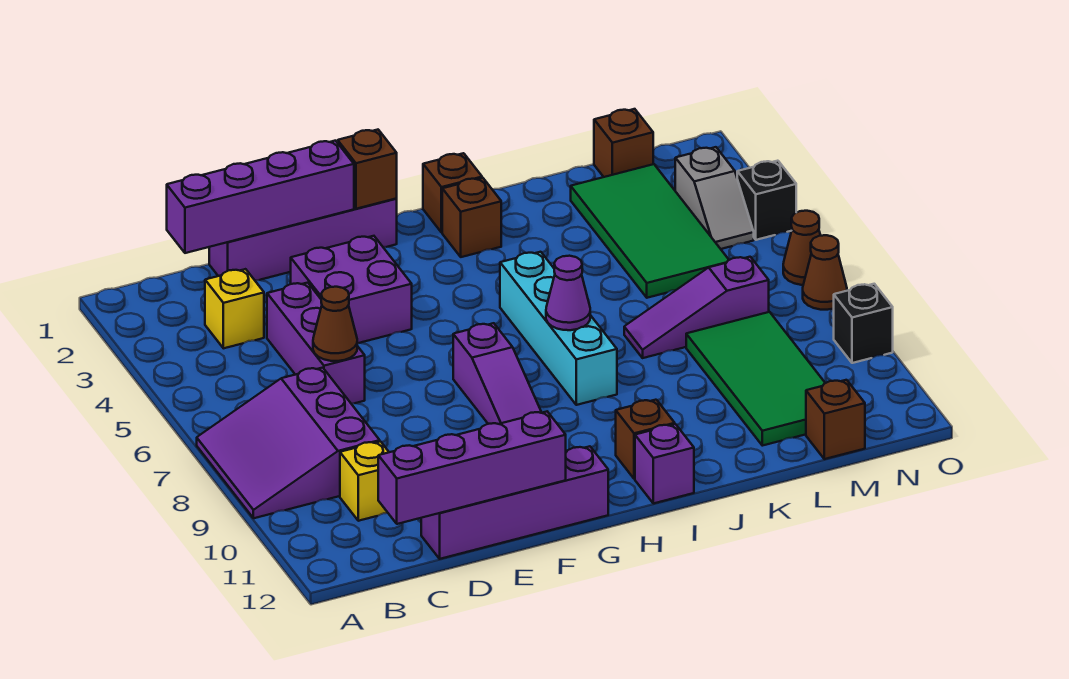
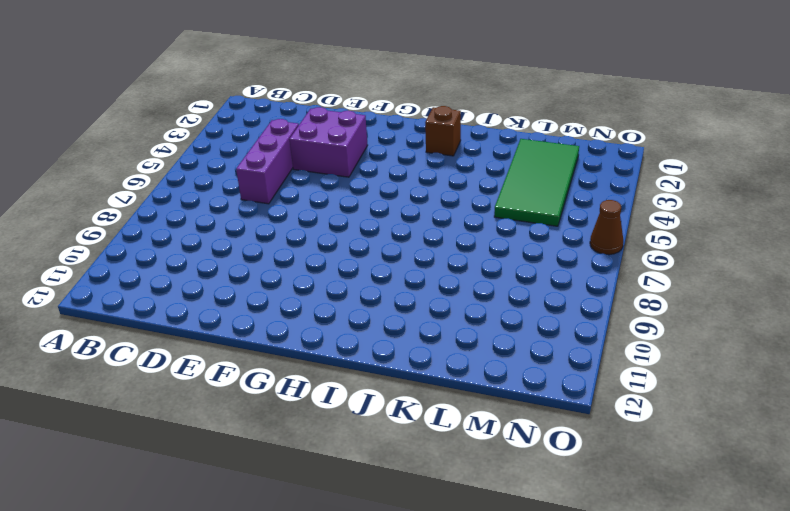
none -> purple slope A7:C9 level 1 top C
none -> yellow brick C3 level 1
none -> yellow brick C10 level 1

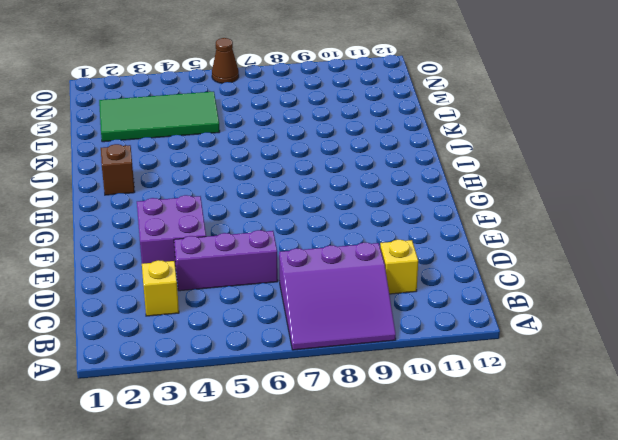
none -> purple brick D1:G1 level 1
none -> purple brick D12:G12 level 1
none -> purple slope G7:G9 level 1 top 7

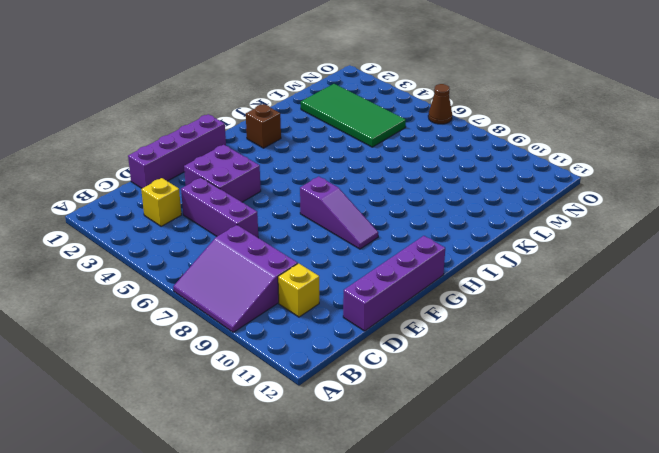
none -> brown brick I1 level 1
none -> cyan brick I5:I8 level 1
none -> brown brick I11 level 1

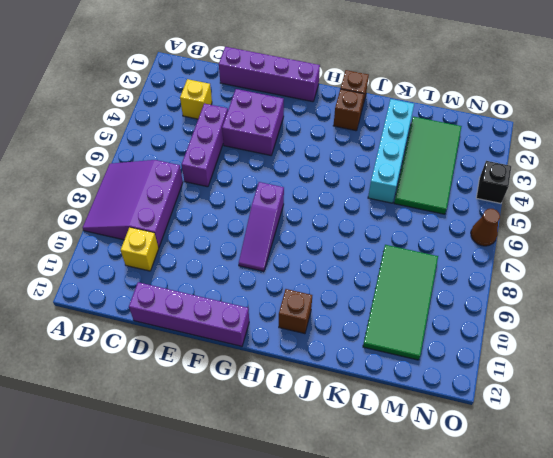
cyan brick K2:K5 level 1 -> cyan brick I5:I8 level 1
none -> purple brick I12 level 1
none -> purple slope K7:M7 level 1 top M
none -> brown brick M1 level 1

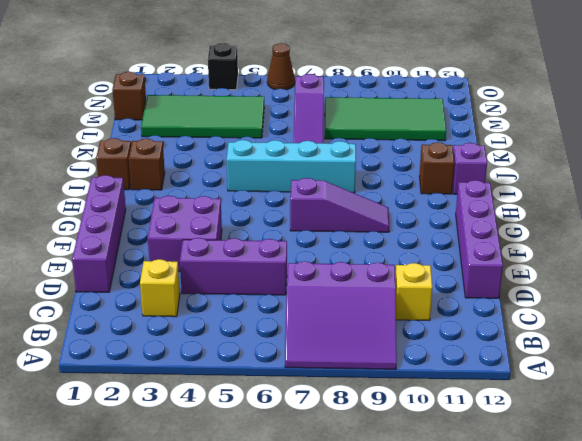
none -> brown brick M12 level 1
none -> grey slope N3:N4 level 1 top 3
none -> brown cone O7 level 1

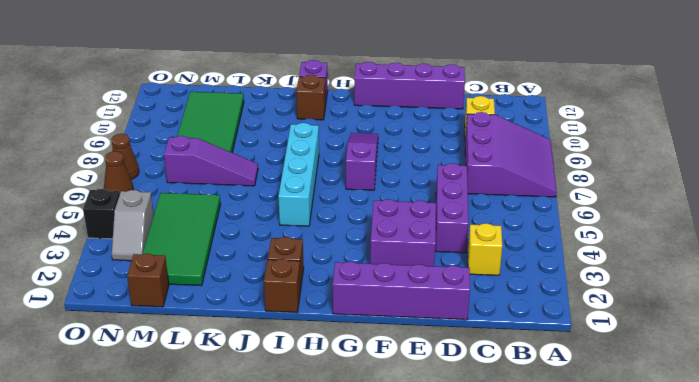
grey slope N3:N4 level 1 top 4 -> grey slope N3:N4 level 1 top 3
none -> brown brick M12 level 1
none -> black brick O9 level 1
none -> purple brick C1:F1 level 2

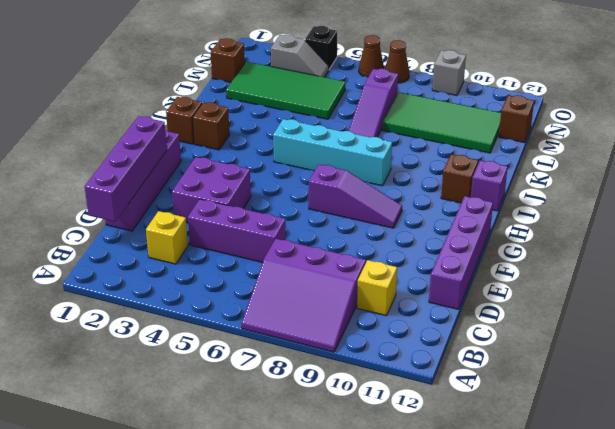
grey brick O9 level 1 -> black brick O9 level 1
none -> purple brick C12:F12 level 2
none -> brown cone D6 level 2
none -> brown brick G1 level 2

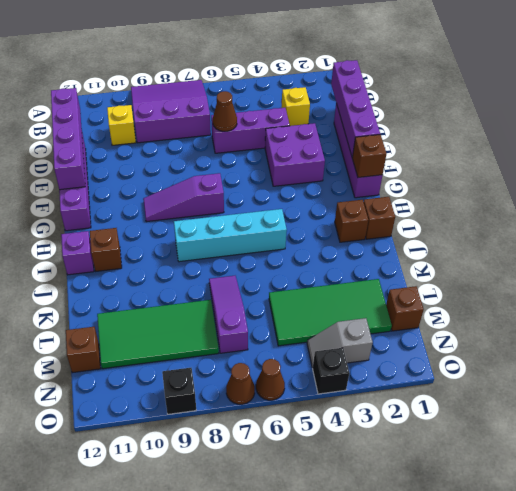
none -> purple cone I7 level 2

